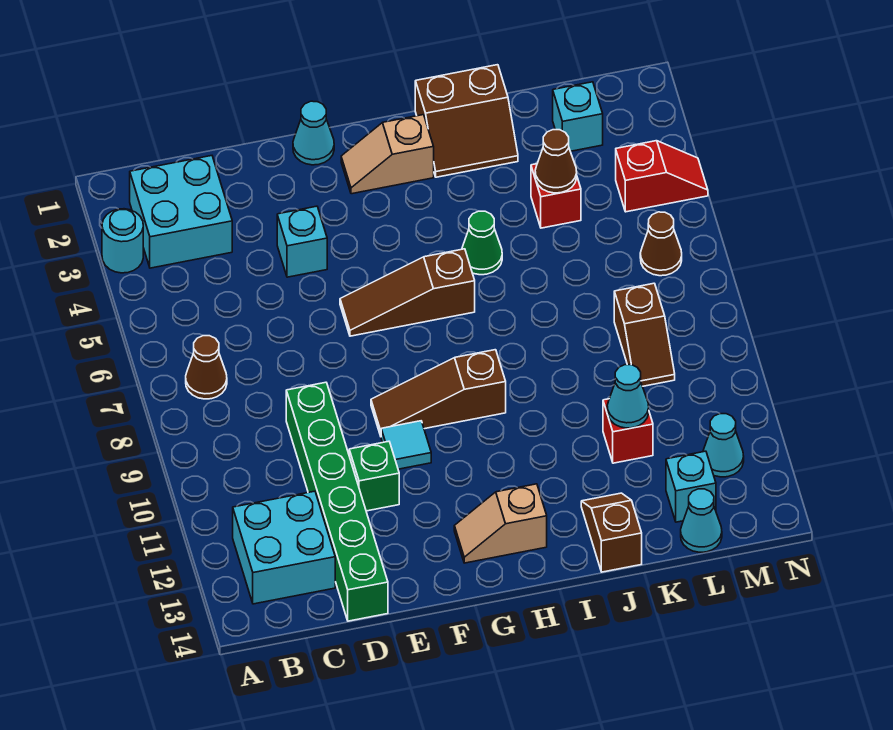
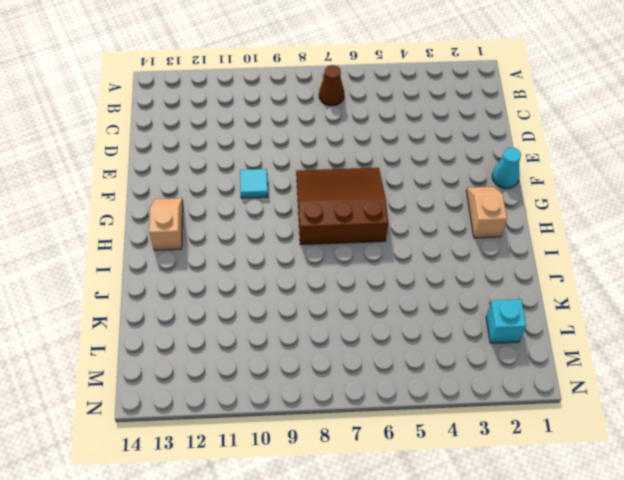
brown slope F6:H8 level 1 top H -> brown slope F6:H6 level 1 top H
none -> cyan round brick A3 level 1
none -> cyan brick B2:C3 level 1
none -> cyan brick B12:C13 level 1

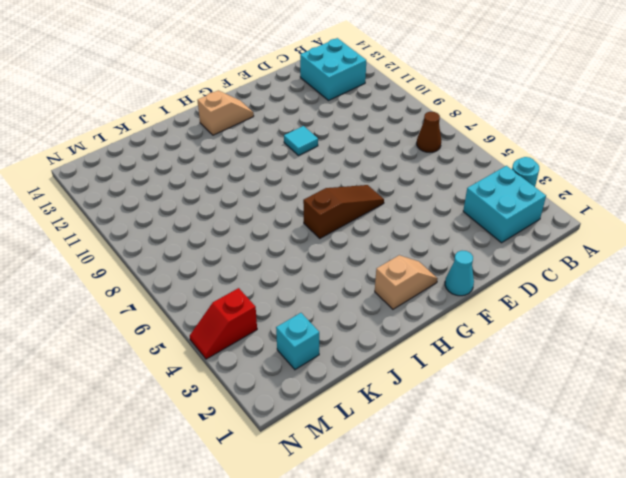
none -> green brick D9:D14 level 1
none -> cyan brick E4 level 1
none -> green brick E11 level 1

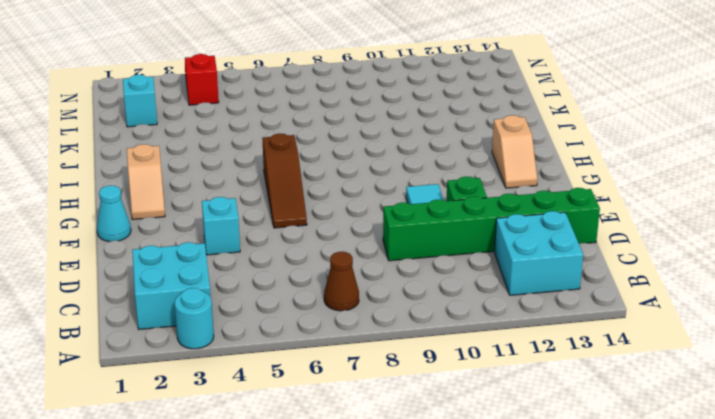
none -> brown slope F9:H9 level 1 top H
none -> brown slope I1:J2 level 1 top 1
none -> green cone I5 level 1

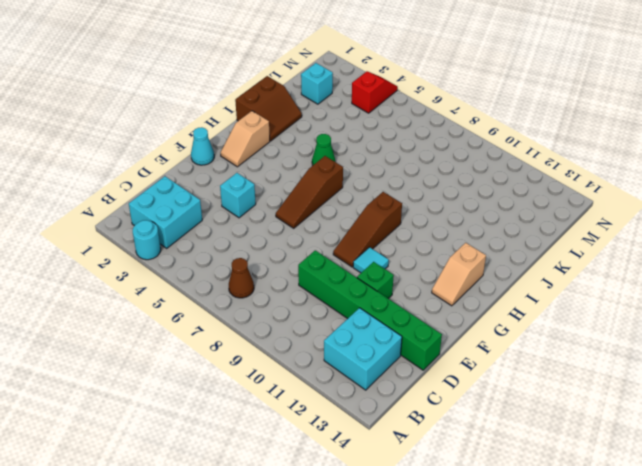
none -> brown slope J13:J14 level 1 top 14
none -> red brick K4 level 1
none -> red brick K11 level 1

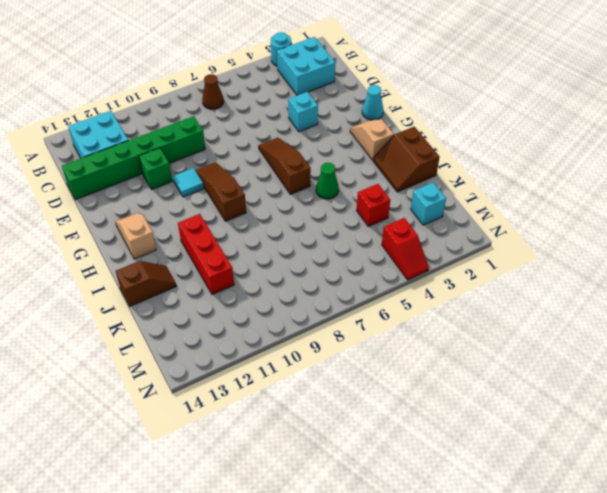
red brick I11:K11 level 1 -> red brick K11 level 1
none -> brown slope L8:L9 level 1 top 8
none -> cyan brick L13 level 1
none -> cyan cone L14 level 1

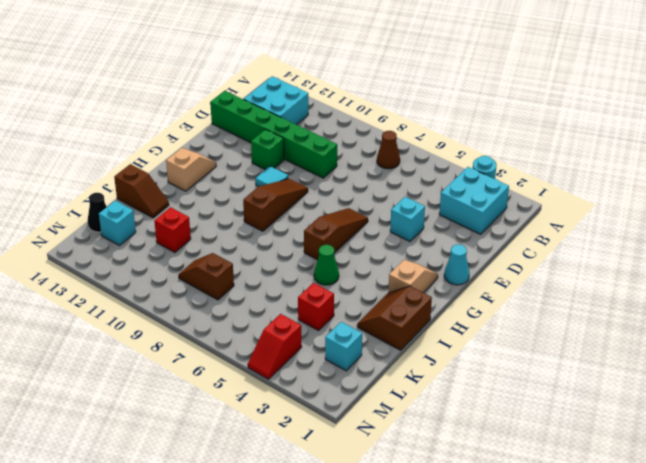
black cone L14 level 1 -> cyan cone L14 level 1
none -> brown cone M6 level 1
none -> cyan cone M12 level 1
none -> brown cone K4 level 2

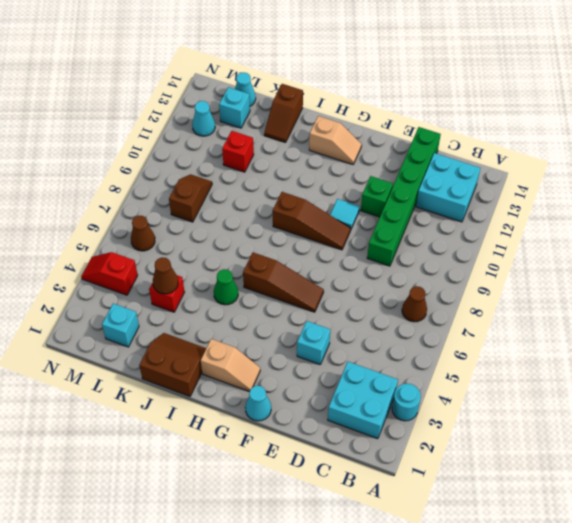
none -> cyan cone K11 level 2

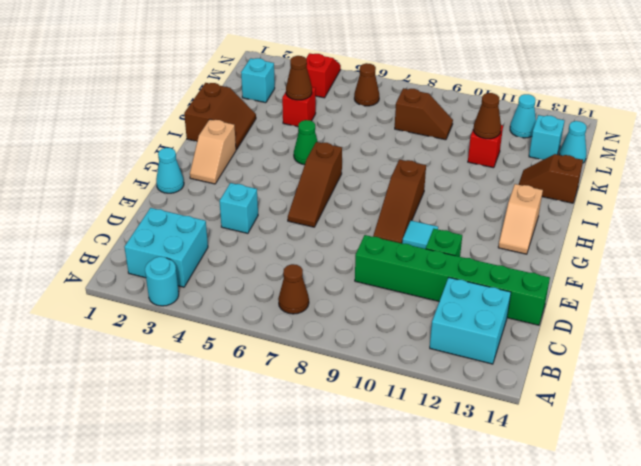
brown cone K11 level 2 -> cyan cone K11 level 2

